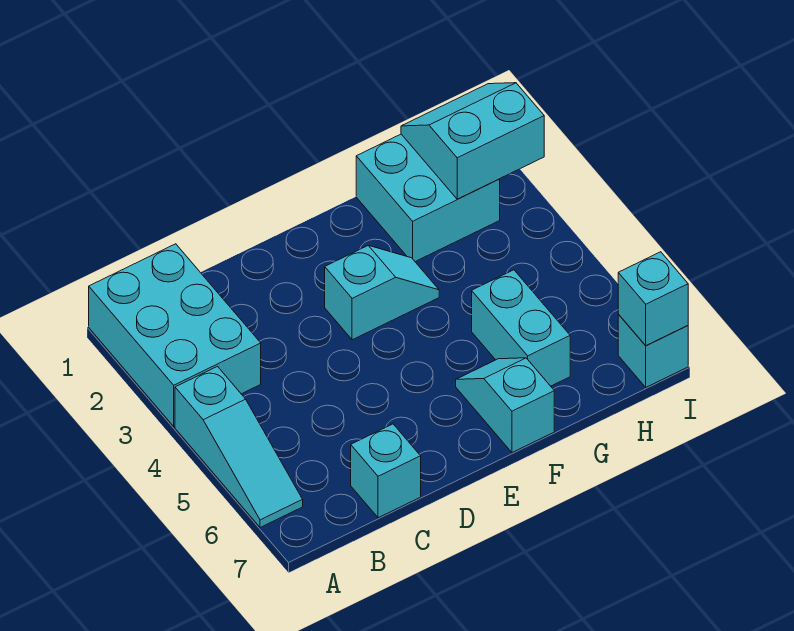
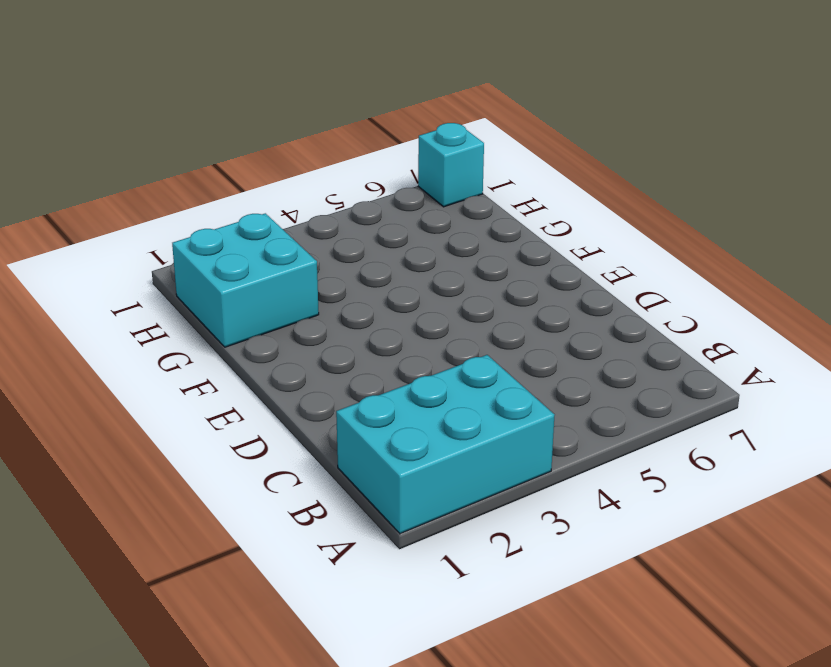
none -> cyan slope A4:A6 level 1 top 4
none -> cyan brick C7 level 1

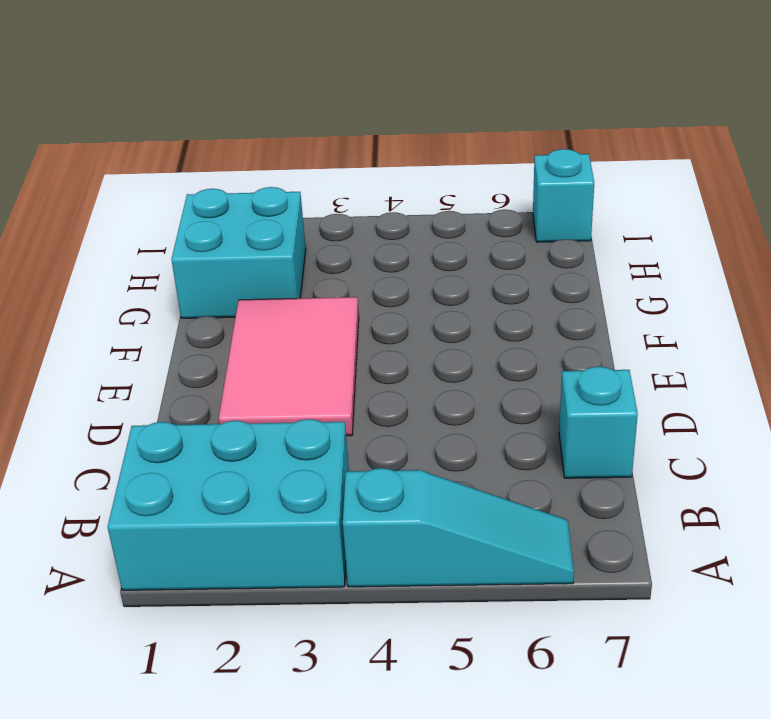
pink tile D2:F3 level 1 -> cyan slope E3:F3 level 1 top E
none -> cyan slope F6:F7 level 1 top 7
none -> cyan brick G5:G6 level 1

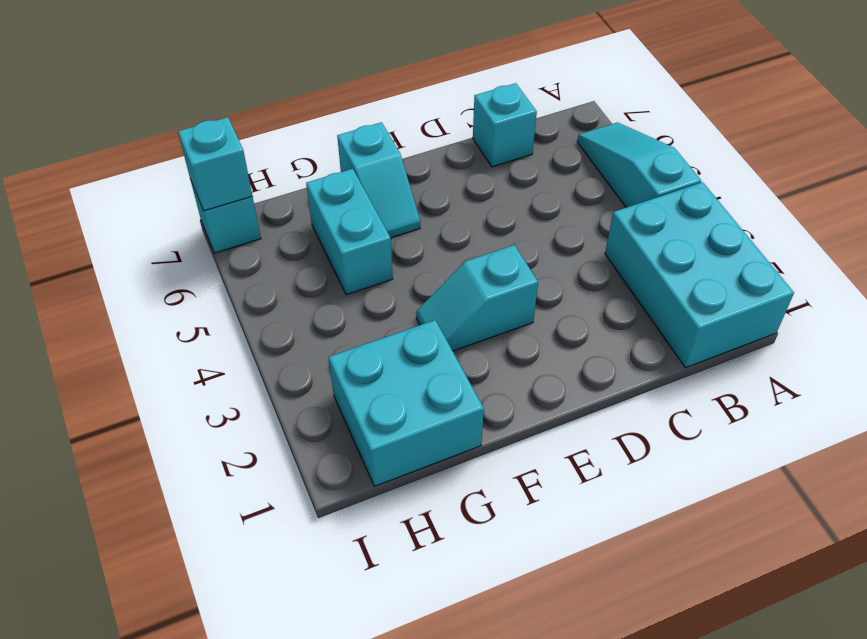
none -> cyan slope H1:I2 level 2 top 2

